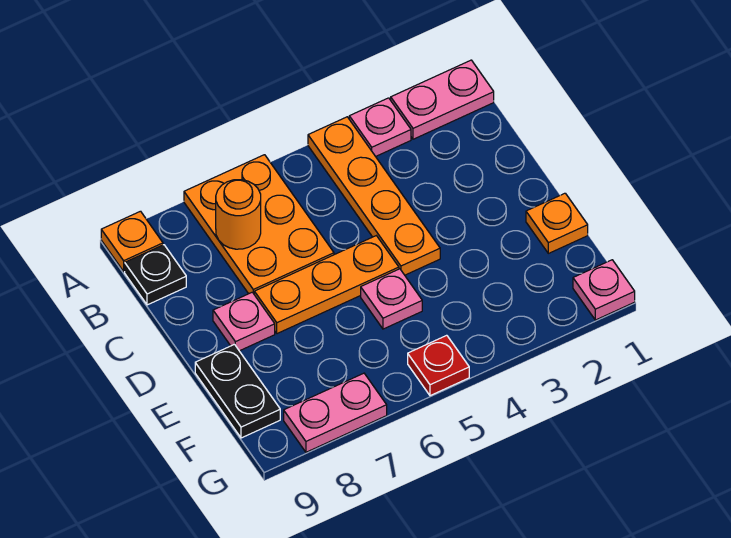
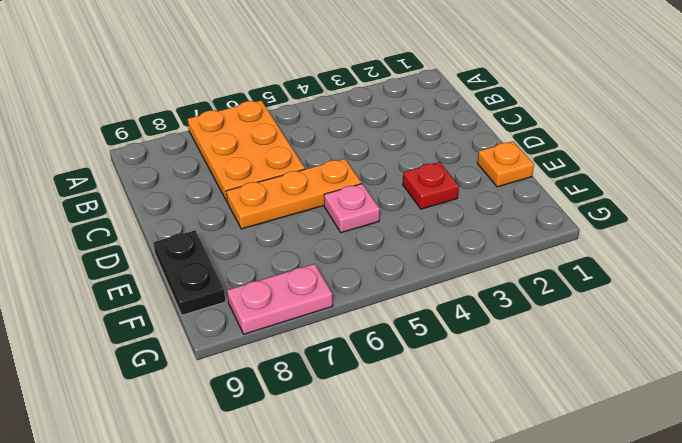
red plate E3 level 1 -> red plate G5 level 1
none -> pink plate A1:A2 level 1
none -> pink plate A3 level 1
none -> orange plate A4:D4 level 1

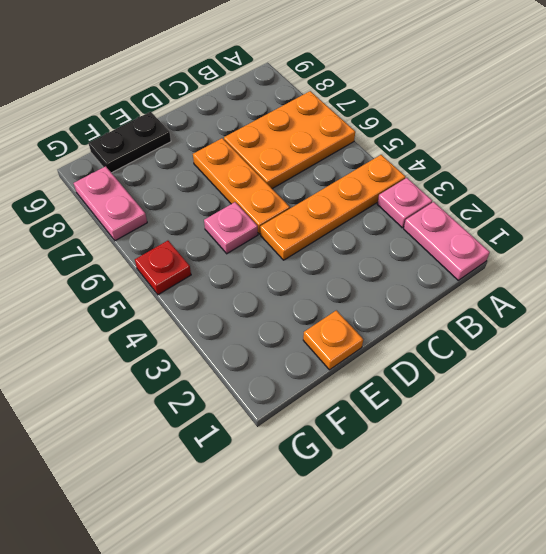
none -> orange plate A9 level 1
none -> black plate B9 level 1
none -> pink plate D8 level 1

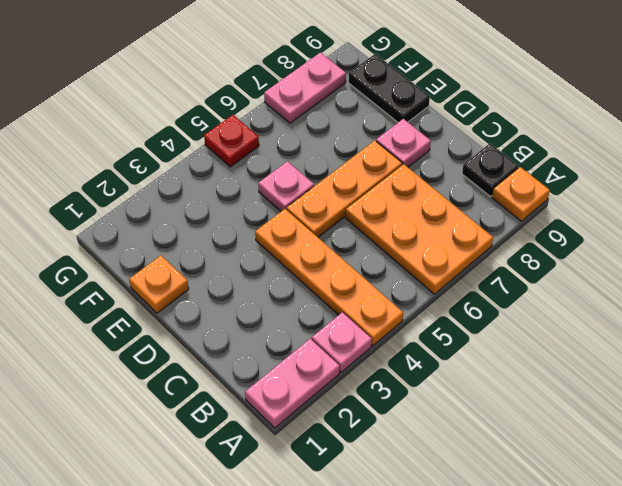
none -> pink plate G1 level 1
none -> orange round brick B7 level 2

